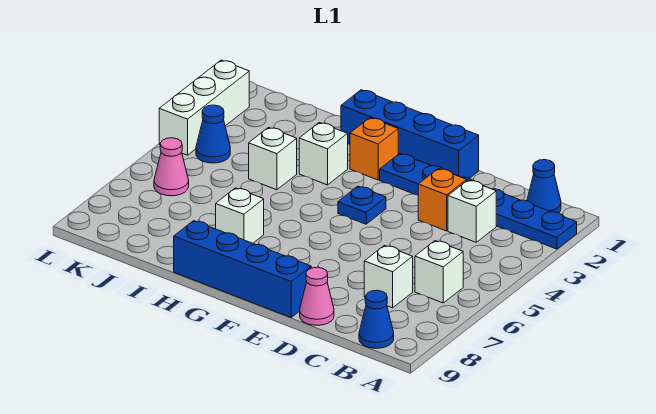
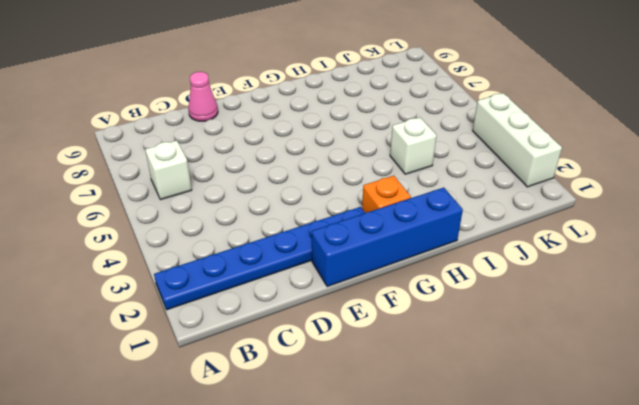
none -> blue cone B1 level 1
none -> blue cone B9 level 1
none -> white brick C3 level 1

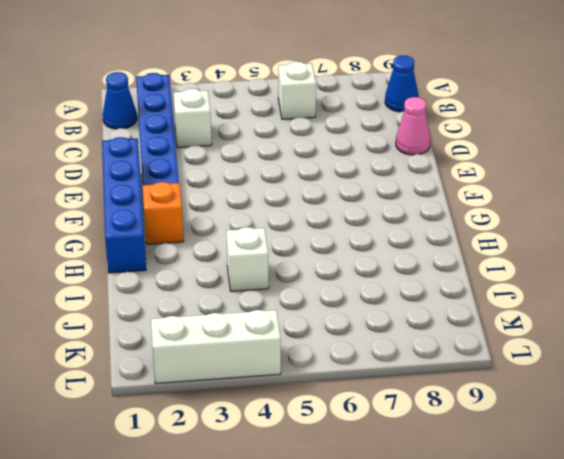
none -> white brick C7 level 1
none -> orange brick D3 level 1
none -> blue brick E9:H9 level 1

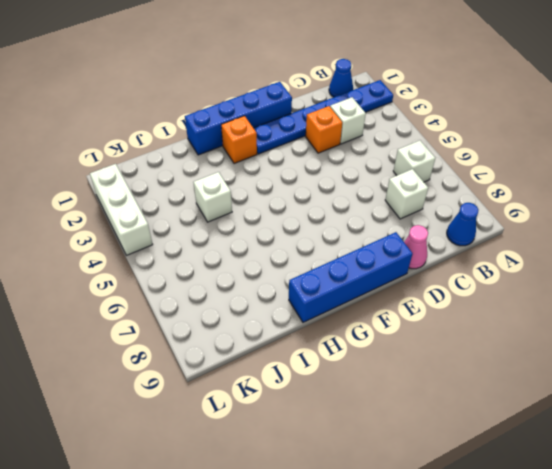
none -> blue plate F4 level 1
none -> white brick H3 level 1
none -> white brick H7 level 1

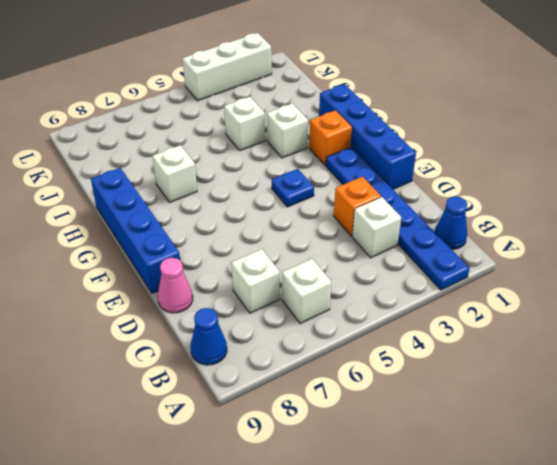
none -> blue cone K4 level 1
none -> pink cone K6 level 1

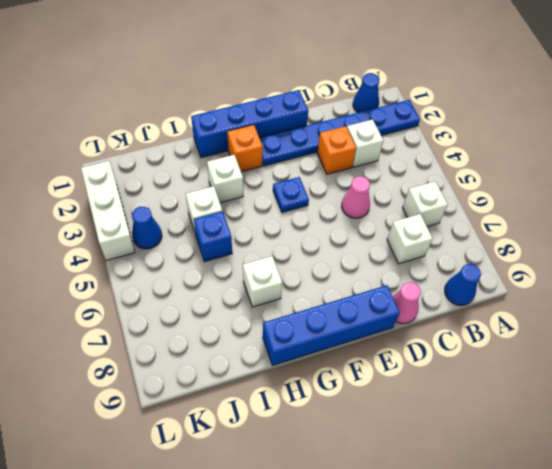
pink cone D5 level 1 -> pink cone K6 level 1
blue brick I5 level 1 -> none

